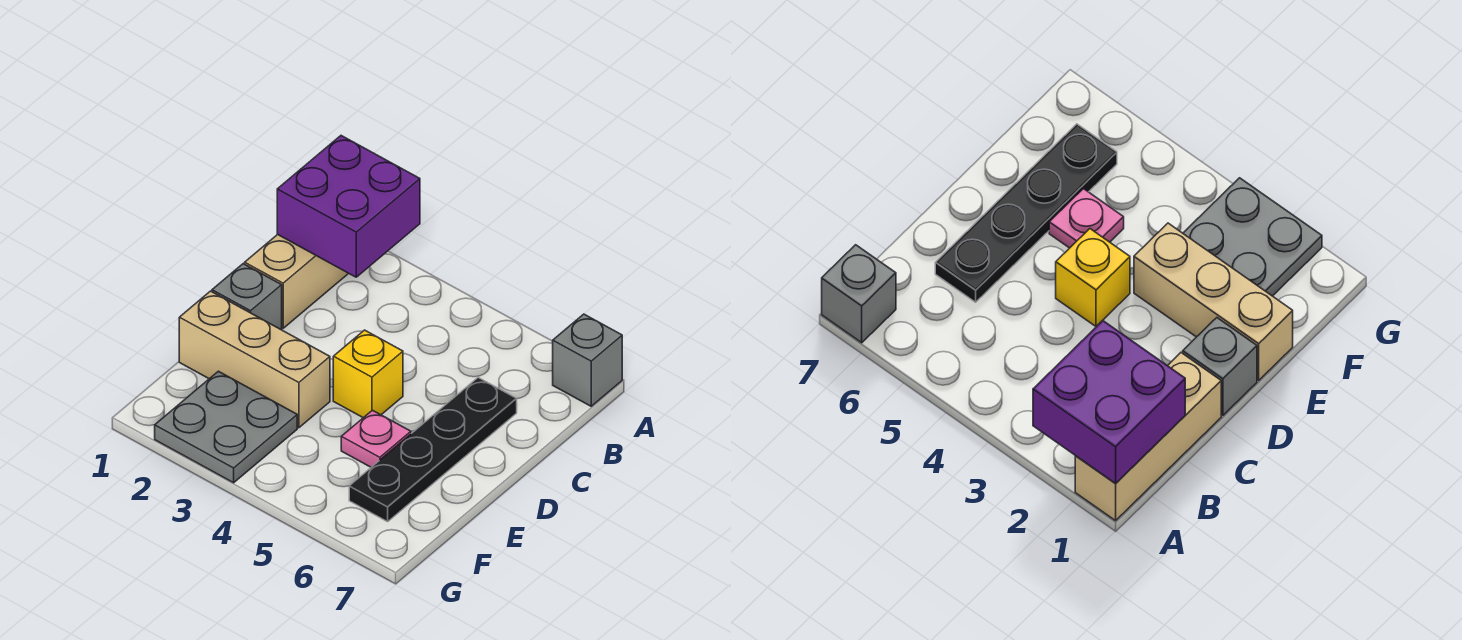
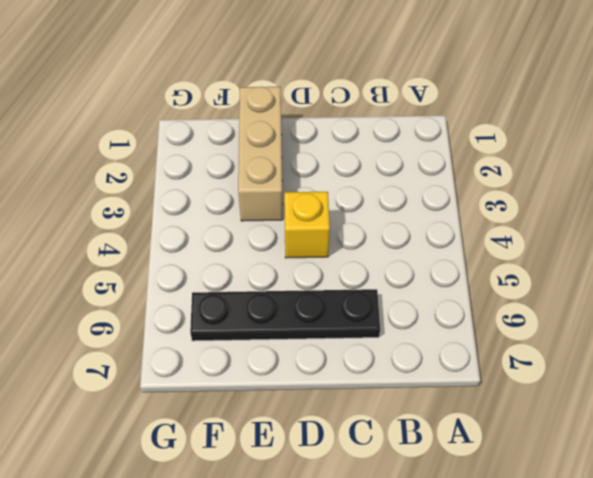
none -> tan brick A1:C1 level 1
none -> grey brick A7 level 1

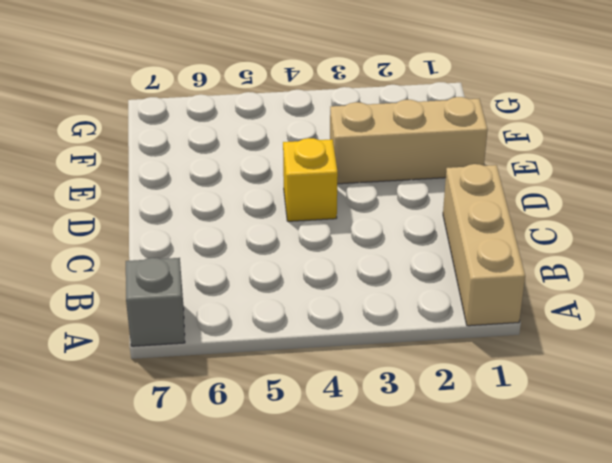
none -> black plate C6:F6 level 1
none -> grey brick D1 level 1

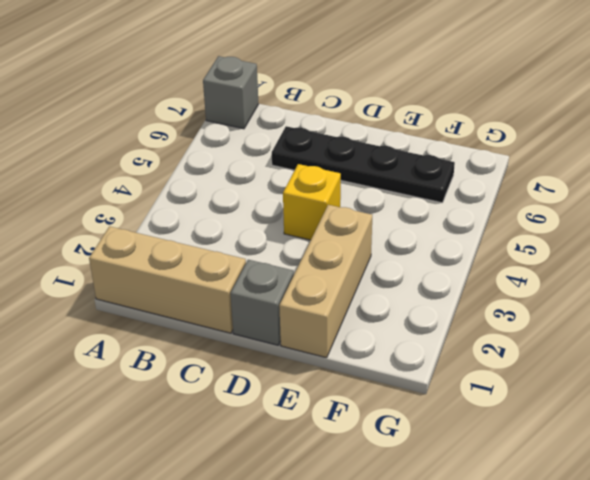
none -> pink plate E5 level 1
none -> grey plate F2:G3 level 1

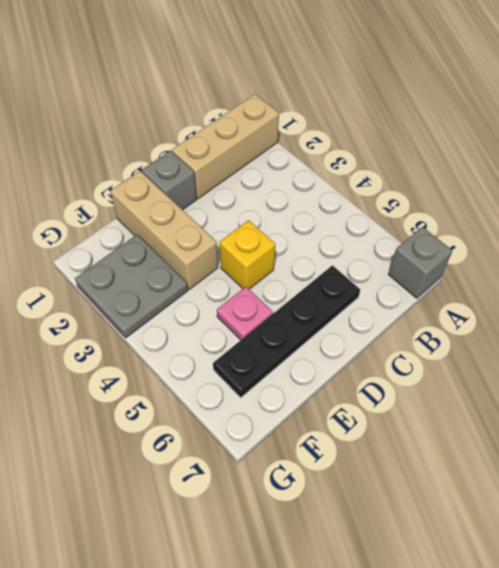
none -> purple brick A1:B2 level 2

